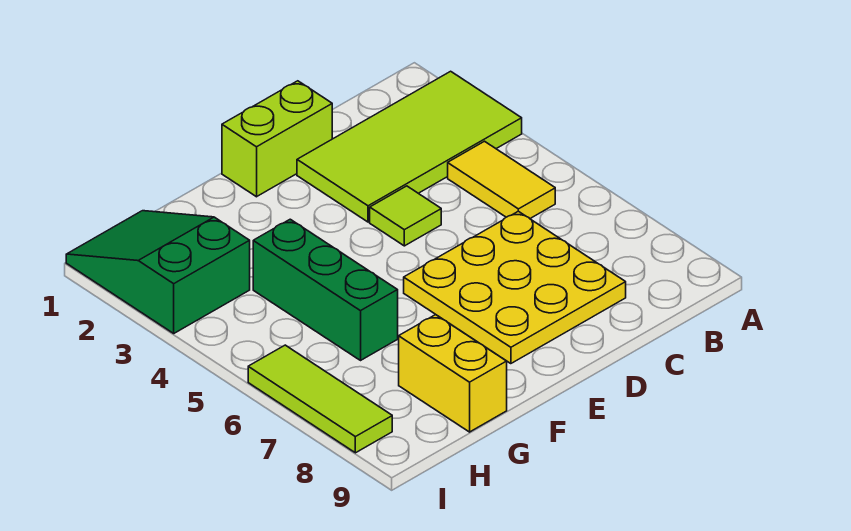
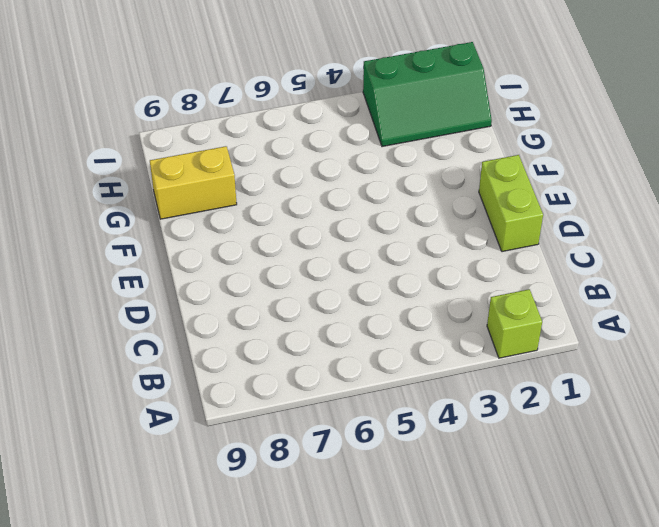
lime brick A2 level 1 -> lime tile A2:D3 level 1
green slope H1:I3 level 1 top I -> green slope H1:I3 level 1 top 3
none -> yellow tile B4:B5 level 1
none -> yellow plate C6:E8 level 1

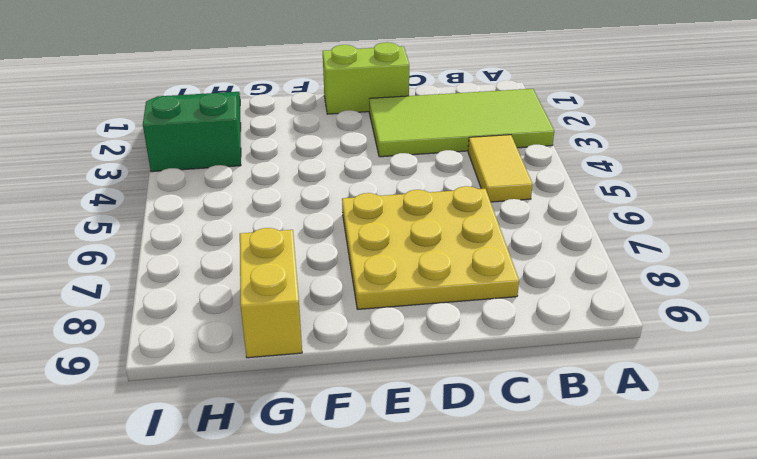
none -> lime tile D4 level 1
none -> green brick G4:G6 level 1

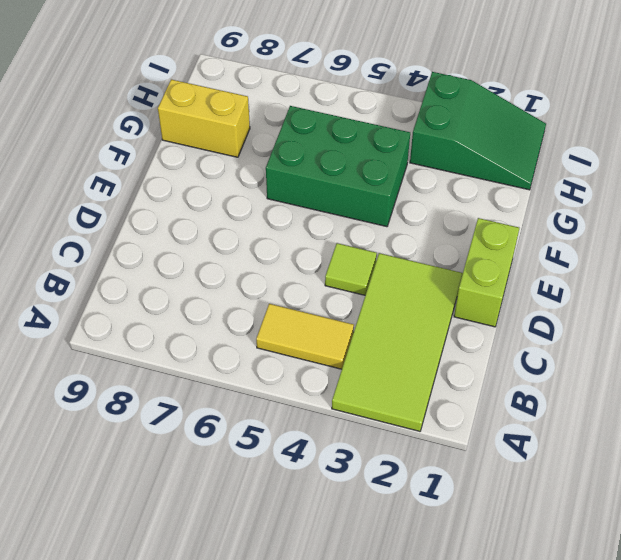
green brick F4:G6 level 1 -> green brick G4:G6 level 1
none -> yellow plate C6:E8 level 1
none -> lime tile I6:I8 level 1

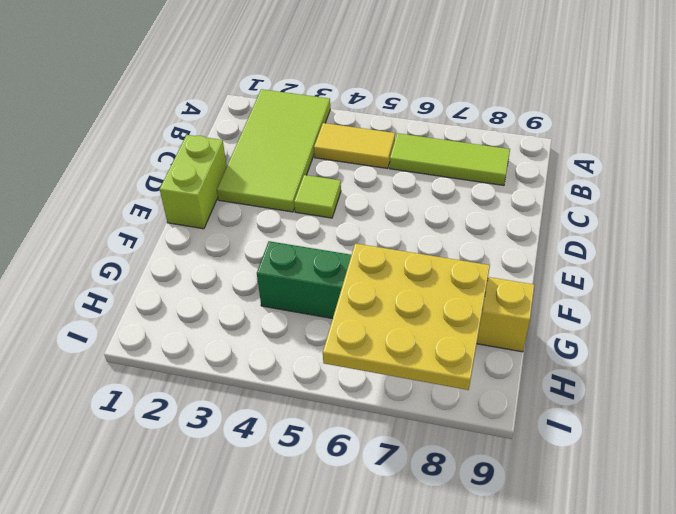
lime tile B6:B8 level 1 -> lime tile I6:I8 level 1
yellow plate G6:I8 level 2 -> yellow plate C6:E8 level 1
none -> green slope H1:I3 level 1 top 3

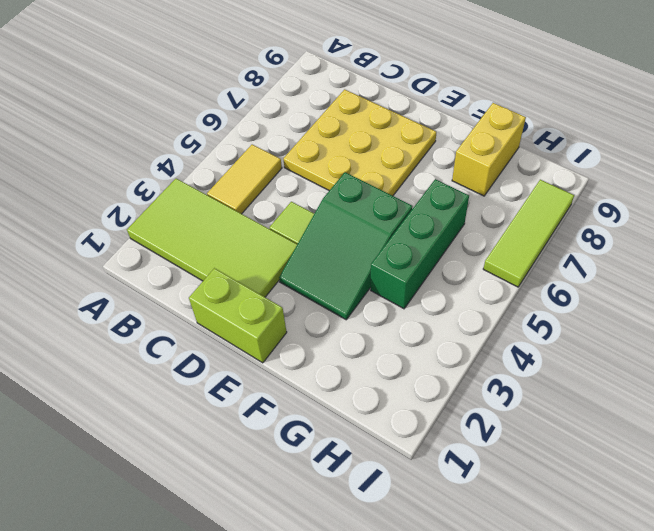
green slope E3:F5 level 1 top 5 -> green slope H1:I3 level 1 top 3

